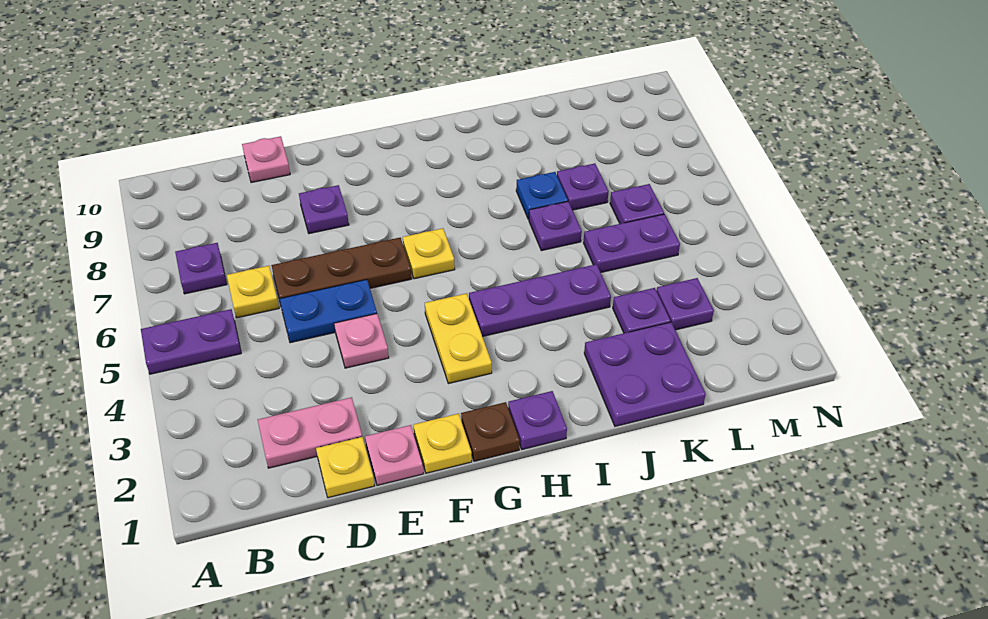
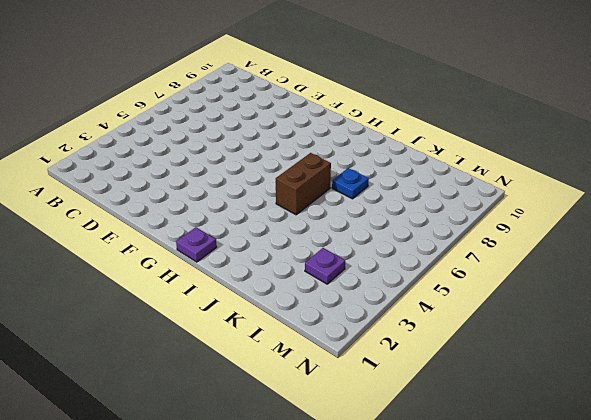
brown brick I5:I6 level 1 -> none
none -> purple plate A5:B5 level 1
none -> purple plate B7 level 1
none -> pink plate C2:D2 level 1

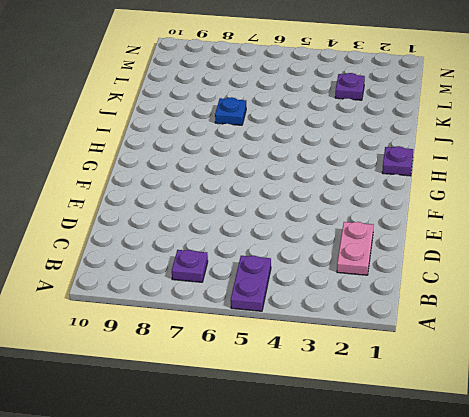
none -> yellow plate C6 level 1
none -> yellow plate D1 level 1
none -> blue plate D5:E5 level 1

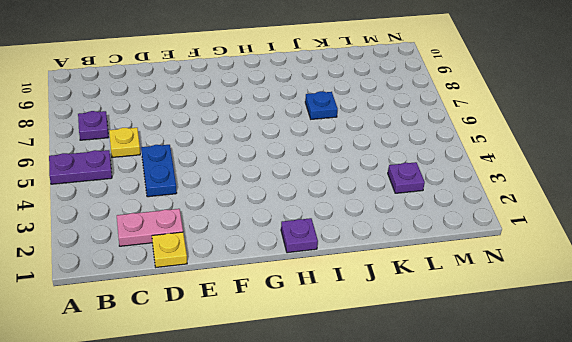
blue plate D4:D5 level 1 -> blue plate D5:E5 level 1
none -> brown plate D6:F6 level 1
none -> pink plate D10 level 1
none -> pink plate E1 level 1

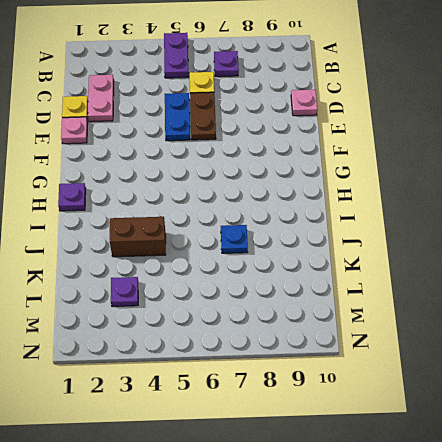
brown plate D6:E6 level 1 -> brown plate D6:F6 level 1
brown brick J3:J4 level 1 -> purple plate H4:J4 level 1
none -> pink plate E4 level 1
none -> purple plate E8 level 1
none -> yellow plate F1 level 1

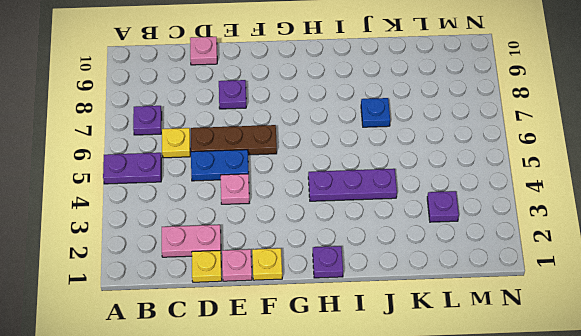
none -> brown plate G1 level 1
none -> yellow plate G3:G4 level 1
none -> yellow plate G6 level 1

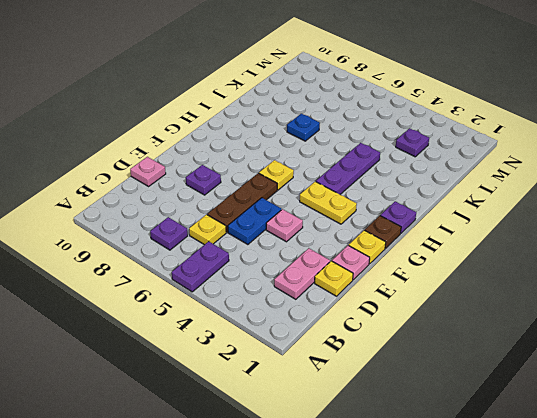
none -> purple plate J1:K2 level 1
none -> purple plate J6 level 1
none -> purple plate K3 level 1

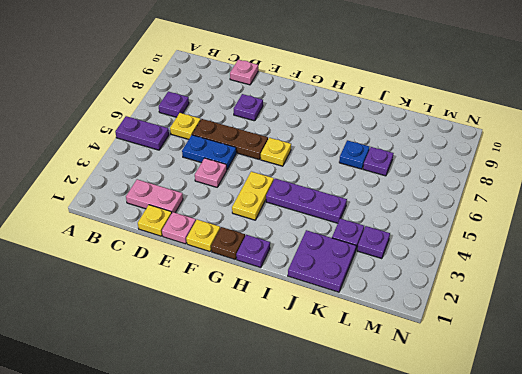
none -> purple plate J6 level 1
none -> purple plate K5:L5 level 1
none -> purple plate L6 level 1

